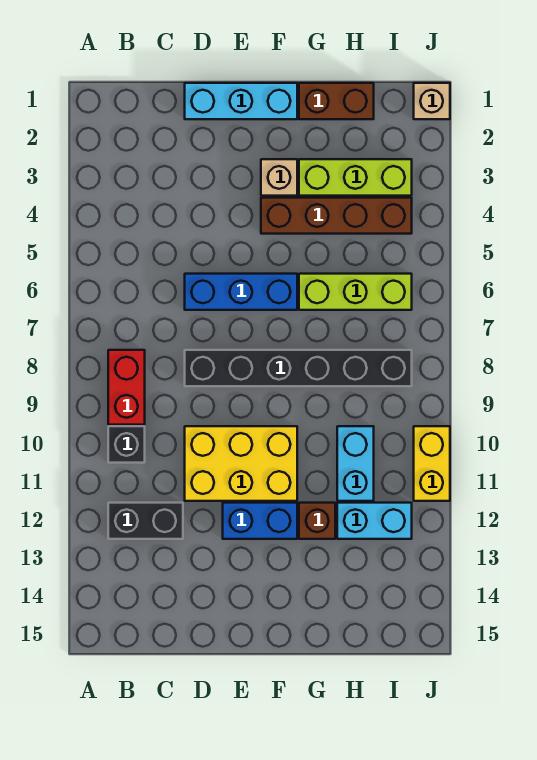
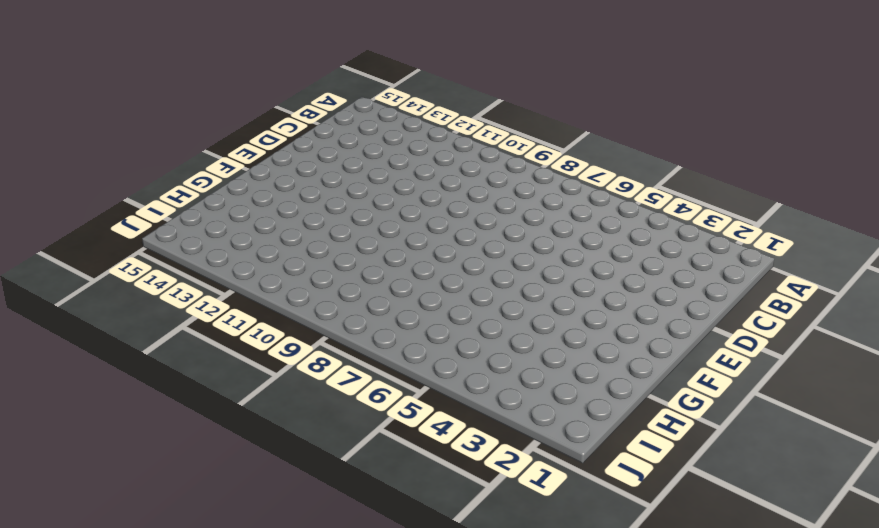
none -> red brick B8:B9 level 1
none -> black brick B10 level 1
none -> black brick B12:C12 level 1

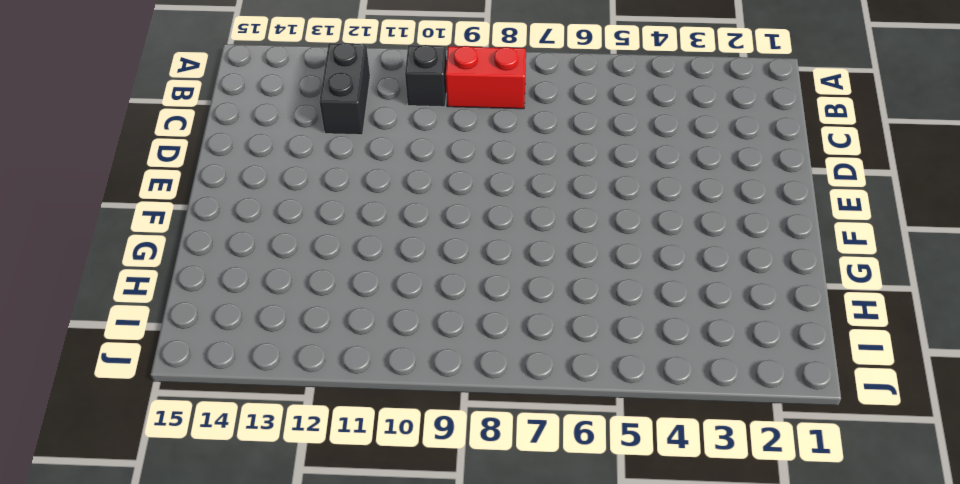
none -> cyan brick D1:F1 level 1
none -> blue brick D6:F6 level 1
none -> black brick D8:I8 level 1

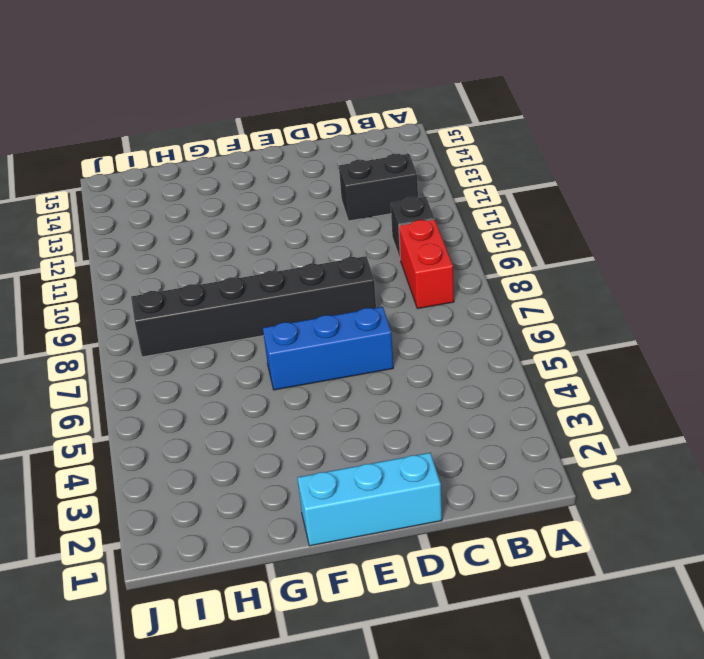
none -> yellow brick D10:F11 level 1
none -> blue brick E12:F12 level 1
none -> tan brick F3 level 1

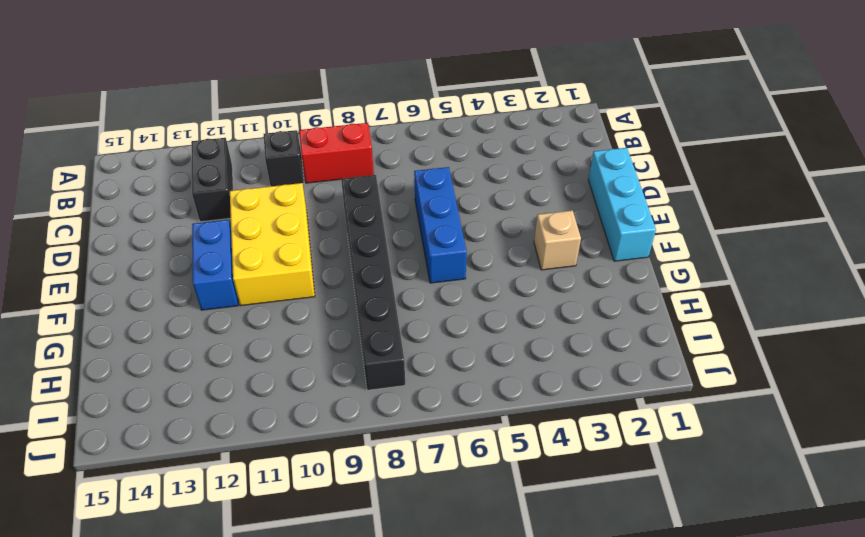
none -> brown brick F4:I4 level 1
none -> brown brick G1:H1 level 1
none -> lime brick G3:I3 level 1

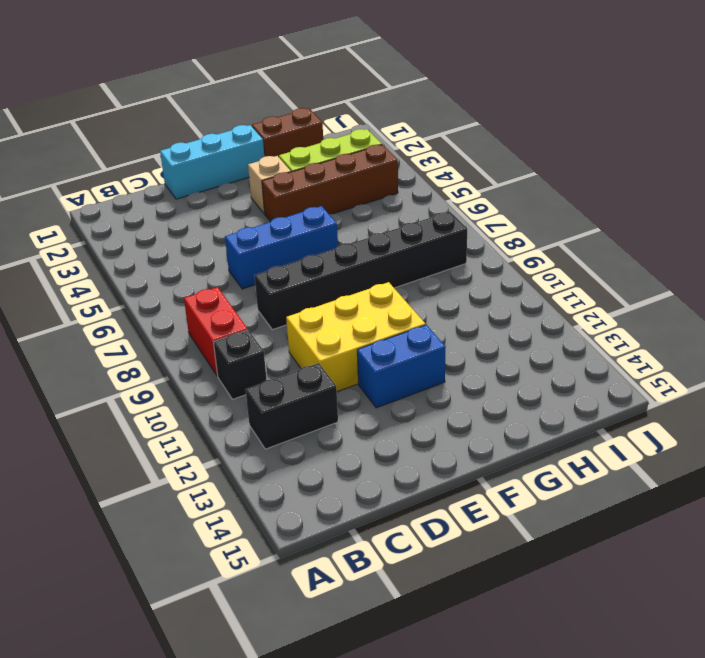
none -> lime brick G6:I6 level 1
none -> brown brick G12 level 1
none -> cyan brick H10:H11 level 1

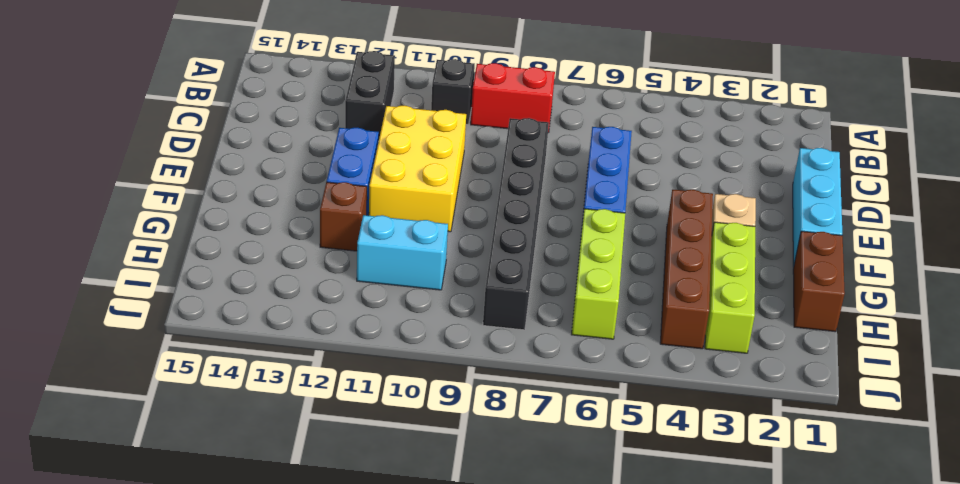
none -> cyan brick H12:I12 level 1
none -> tan brick J1 level 1
none -> yellow brick J10:J11 level 1

